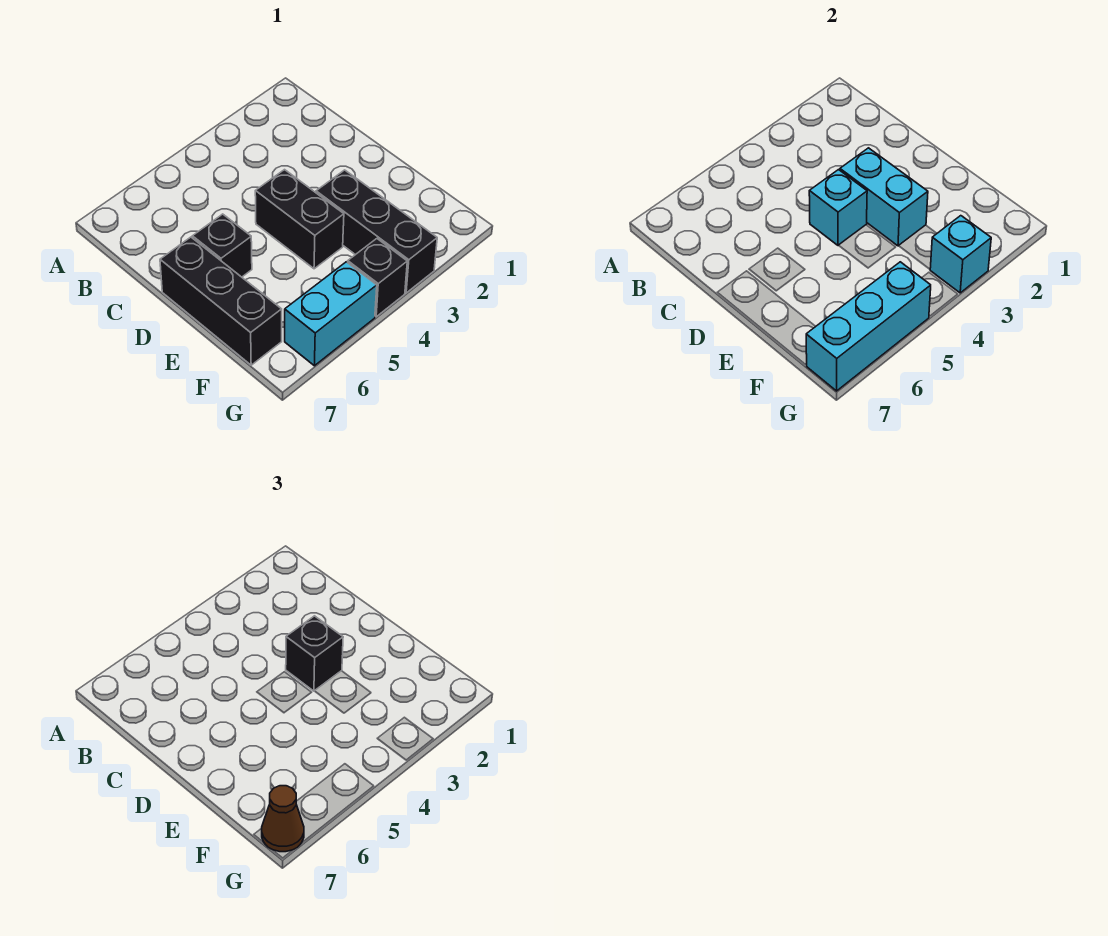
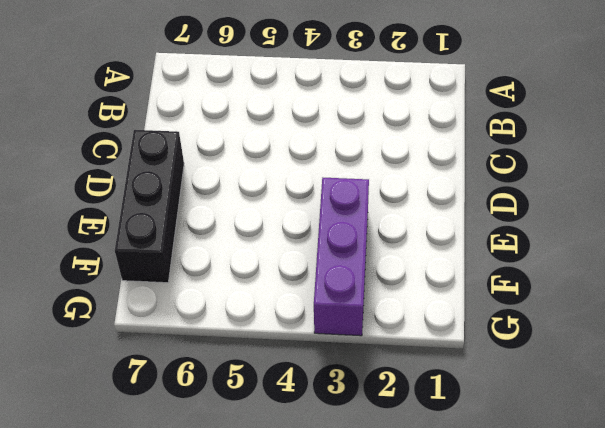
purple brick E3:G3 level 1 -> black brick E3:G3 level 1
none -> black brick D4:E4 level 1
none -> black brick D6 level 1
none -> black brick G4 level 1

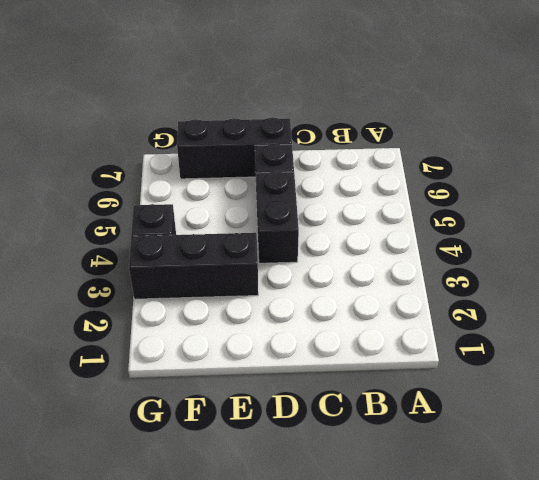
black brick D4:D5 level 1 -> black brick D4:E4 level 1
none -> cyan brick G5:G6 level 1
none -> cyan brick D3:E3 level 2
none -> cyan brick D4 level 2

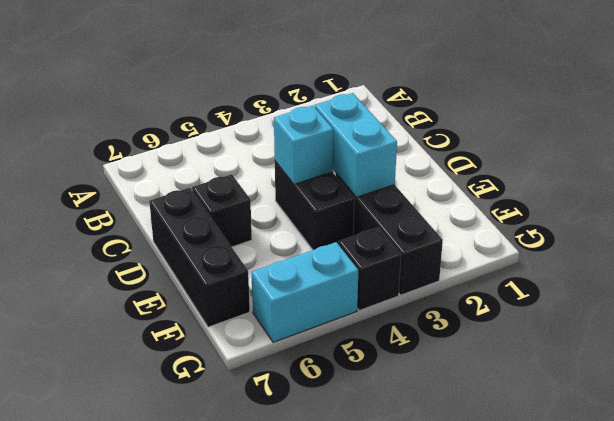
none -> cyan brick G3 level 2
none -> cyan brick G5:G7 level 2
none -> black brick D3 level 3

